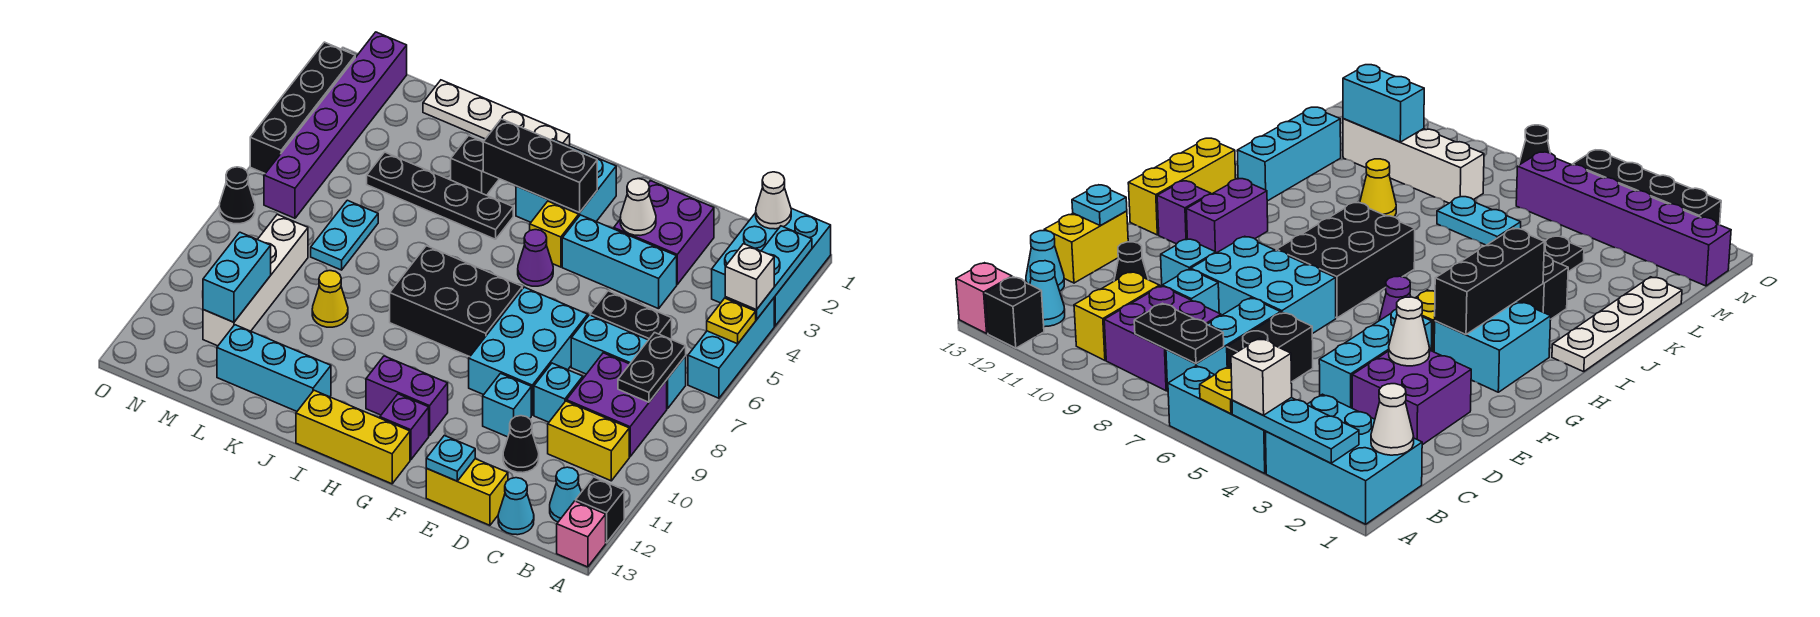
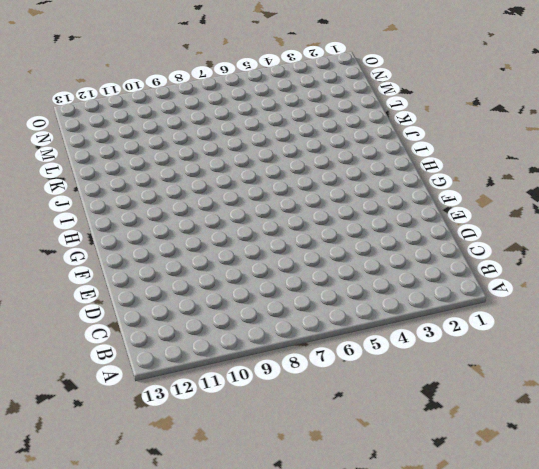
none -> cyan brick A1:B3 level 1
none -> cyan brick A4:A6 level 1
none -> black brick A12 level 1
none -> pink brick A13 level 1

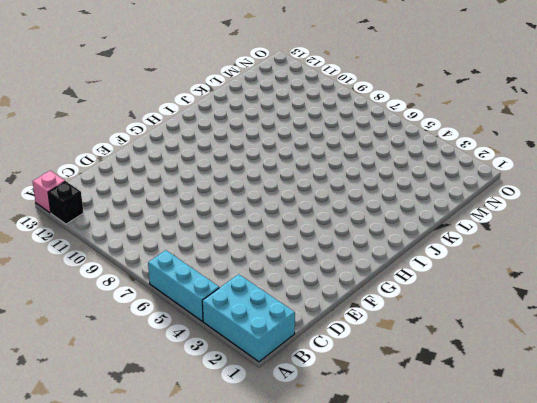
none -> cyan brick B7:D7 level 1
none -> purple brick B8:C9 level 1
none -> yellow brick B10:C10 level 1
none -> cyan cone B12 level 1

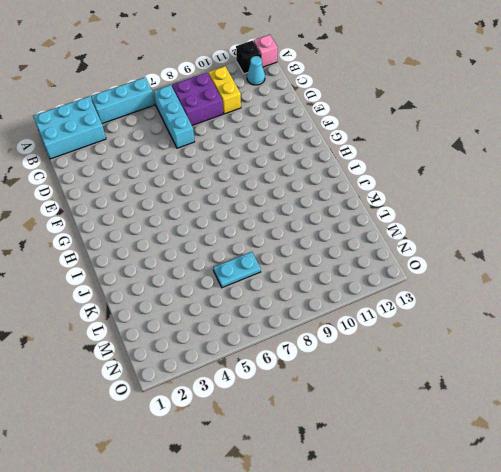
none -> black brick C6:D6 level 1
none -> cyan cone C13 level 1
none -> purple brick D2:E3 level 1
none -> cyan brick D4:F4 level 1

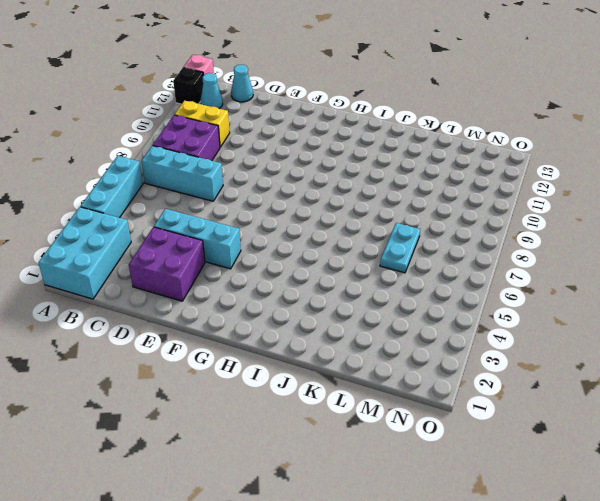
none -> black brick C6:D6 level 1
none -> cyan brick D9 level 1
none -> black cone D11 level 1
none -> yellow brick D13:E13 level 1

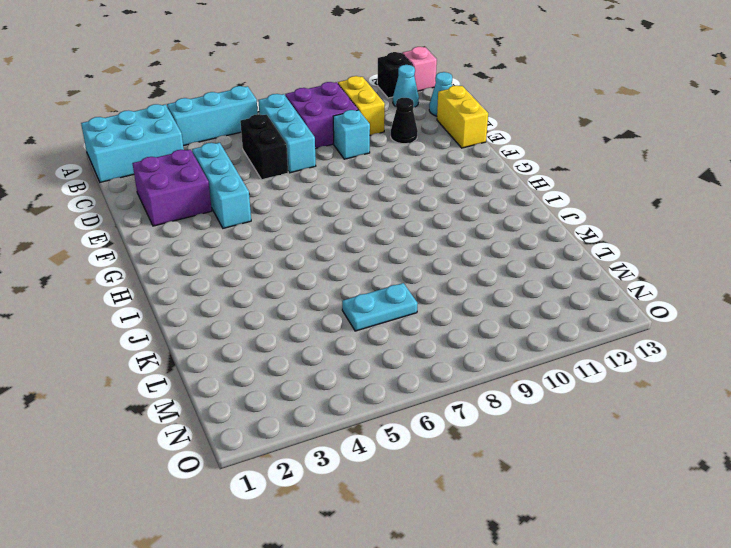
none -> cyan brick E7:F9 level 1
none -> cyan brick E10 level 1
none -> cyan brick G2:H3 level 1
none -> yellow brick G4 level 1

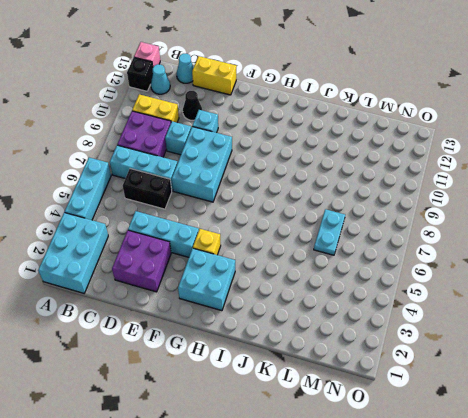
none -> purple cone G5 level 1
none -> black brick G7:I8 level 1
none -> purple brick G11:H11 level 1
none -> purple brick G12 level 1

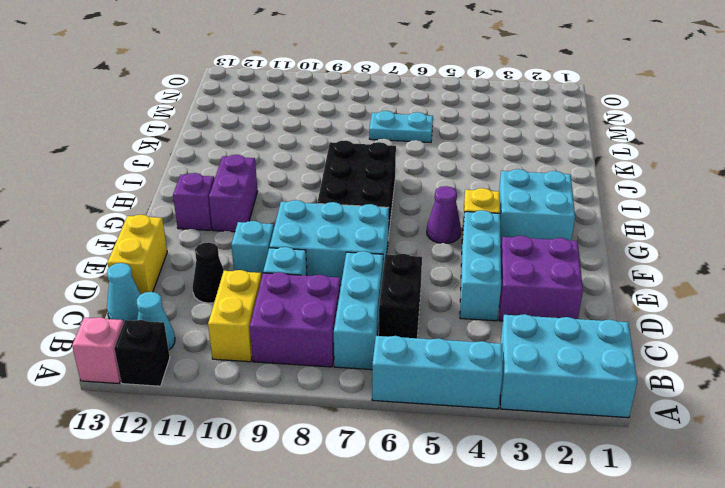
none -> yellow brick G13:I13 level 1
none -> white plate I1:L1 level 1
none -> black plate I4:L4 level 1
none -> black brick J3 level 1

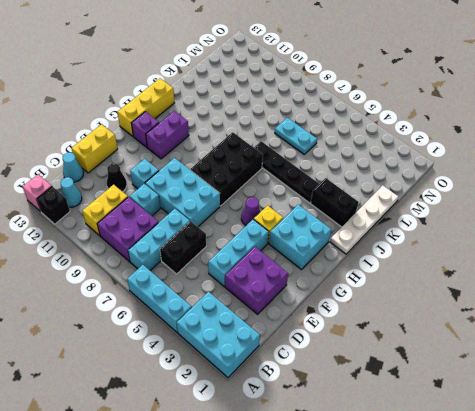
black brick J2:J3 level 1 -> black brick J3 level 1
black plate J4:J7 level 1 -> black plate I4:L4 level 1
none -> cyan brick J12:L12 level 1
none -> yellow cone K9 level 1
none -> white brick M8:M11 level 1
none -> purple brick N1:N6 level 1

